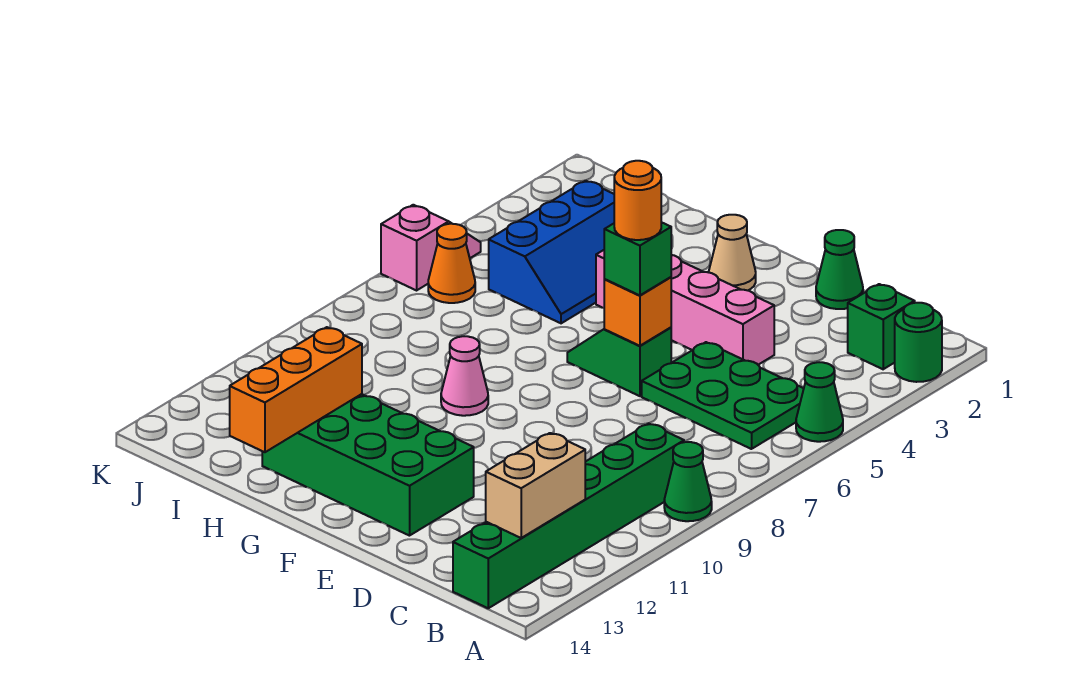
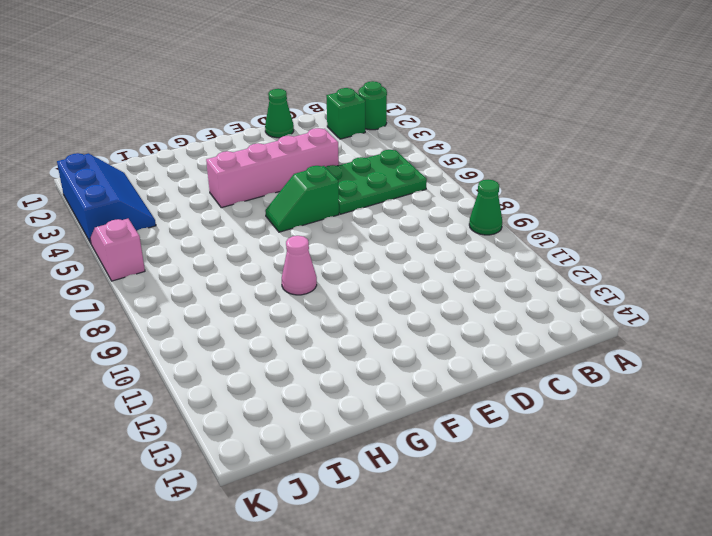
blue slope J2:K4 level 1 top K -> blue slope H3:I5 level 1 top I
none -> green cone A5 level 1
none -> green brick B9:B14 level 1
none -> green brick E12:H13 level 1

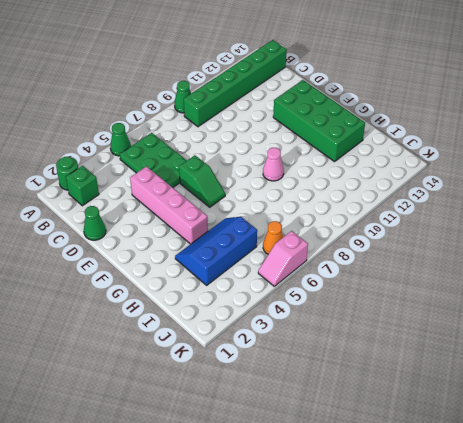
none -> tan cone F2 level 1
none -> tan brick B12:B13 level 2
none -> orange brick E6 level 2

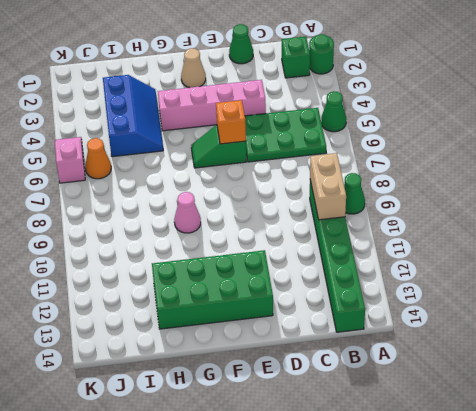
tan brick B9:B10 level 2 -> tan brick B12:B13 level 2
none -> orange brick H12:H14 level 2
none -> green brick E6 level 3
none -> orange round brick E6 level 4

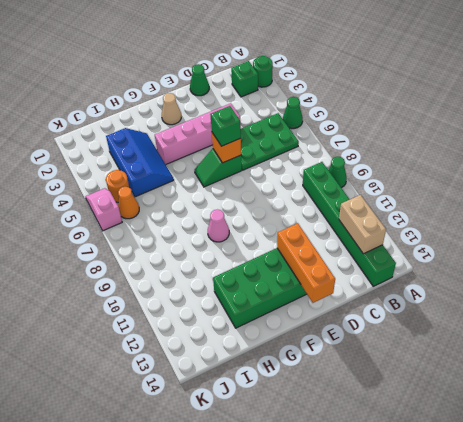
orange brick E12:E14 level 2 -> orange brick H12:H14 level 2
orange round brick J5 level 1 -> orange round brick E6 level 4

